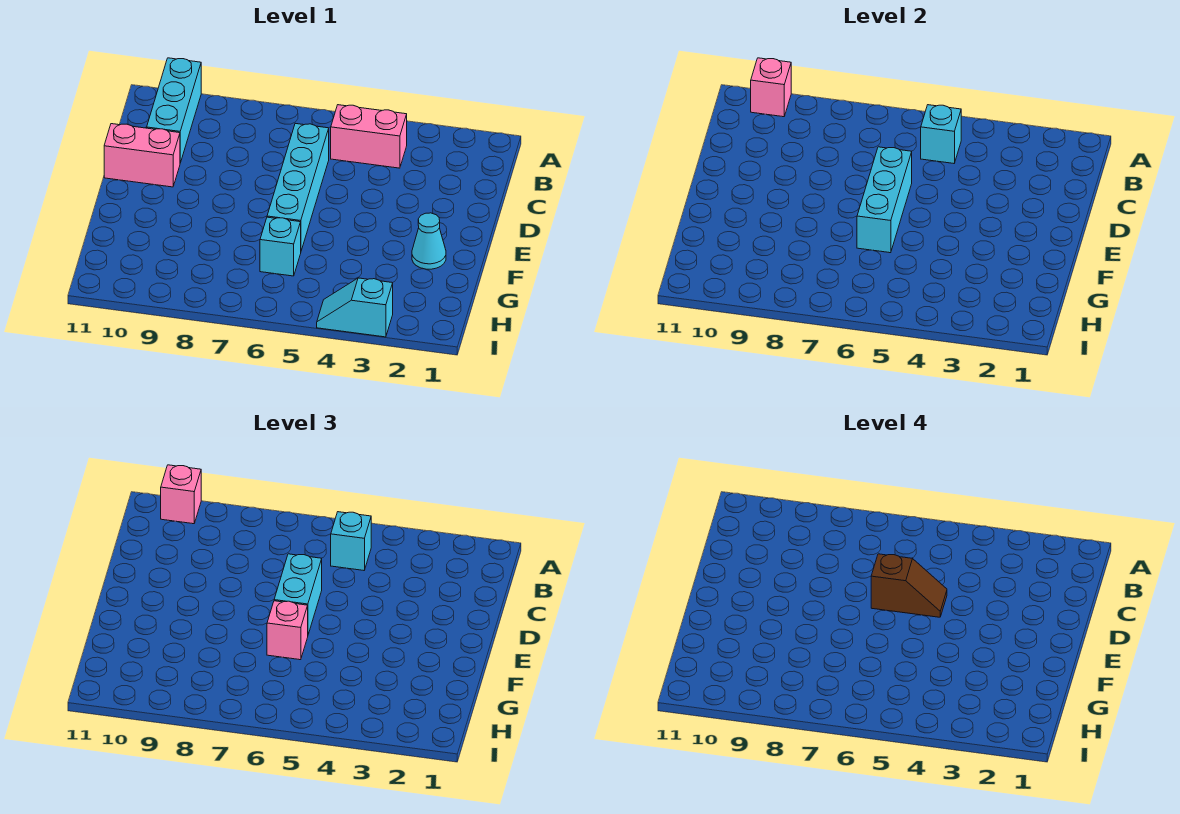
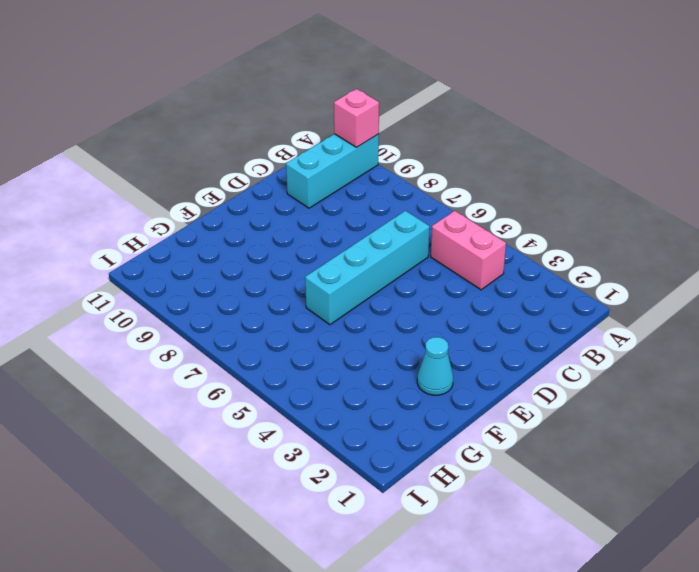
none -> pink brick D10:D11 level 1
none -> cyan brick G6 level 1
none -> cyan slope I3:I4 level 1 top 3

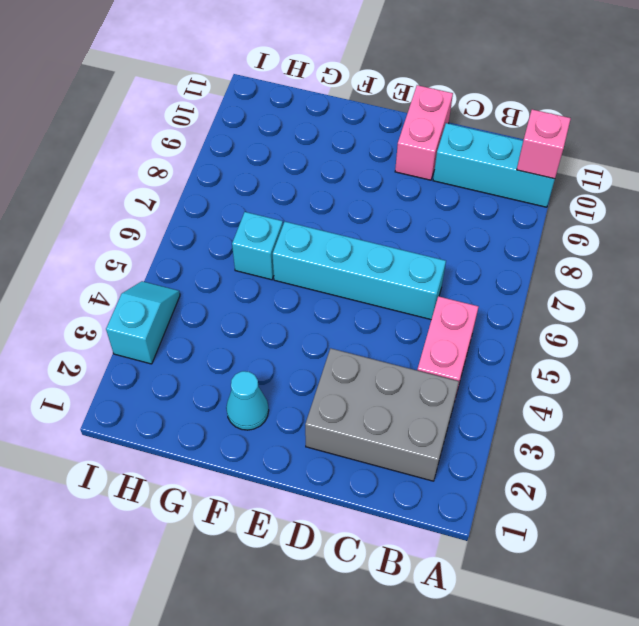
grey brick B2:D3 level 1 -> none
none -> cyan brick B5 level 2
none -> cyan brick D6:F6 level 2
none -> pink brick A10 level 3

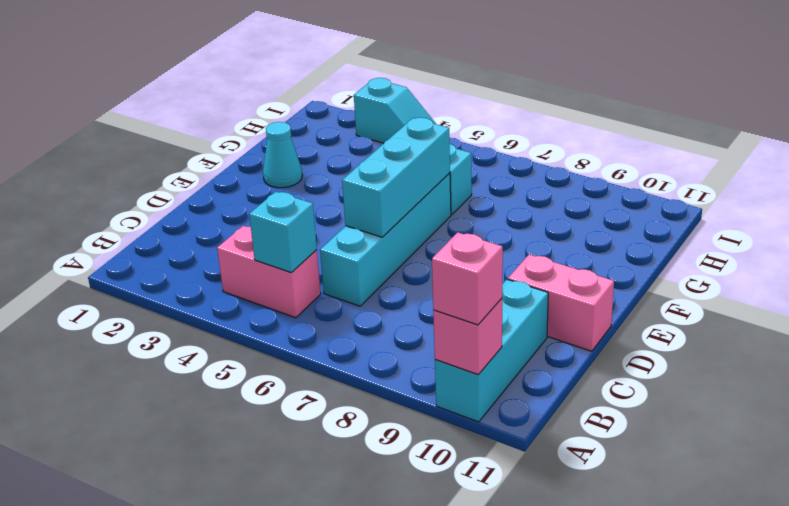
none -> cyan brick B5 level 3
none -> cyan brick D6:E6 level 3
none -> pink brick F6 level 3

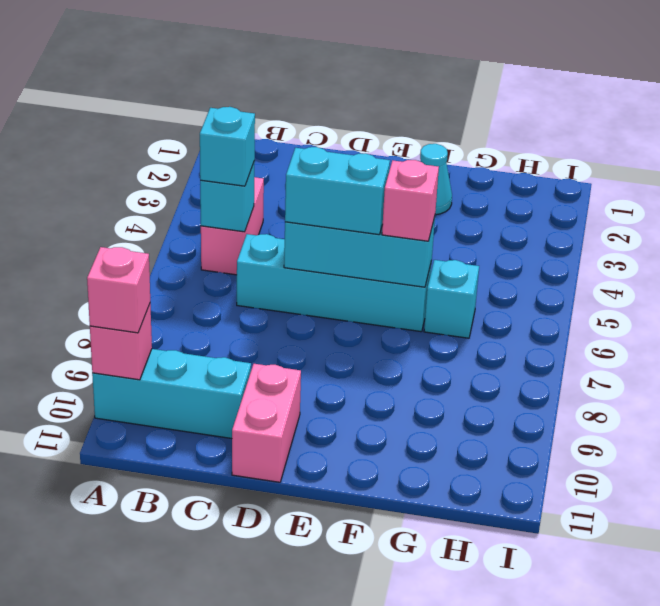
none -> cyan slope I3:I4 level 1 top 3
none -> brown slope D5:D6 level 4 top 6

